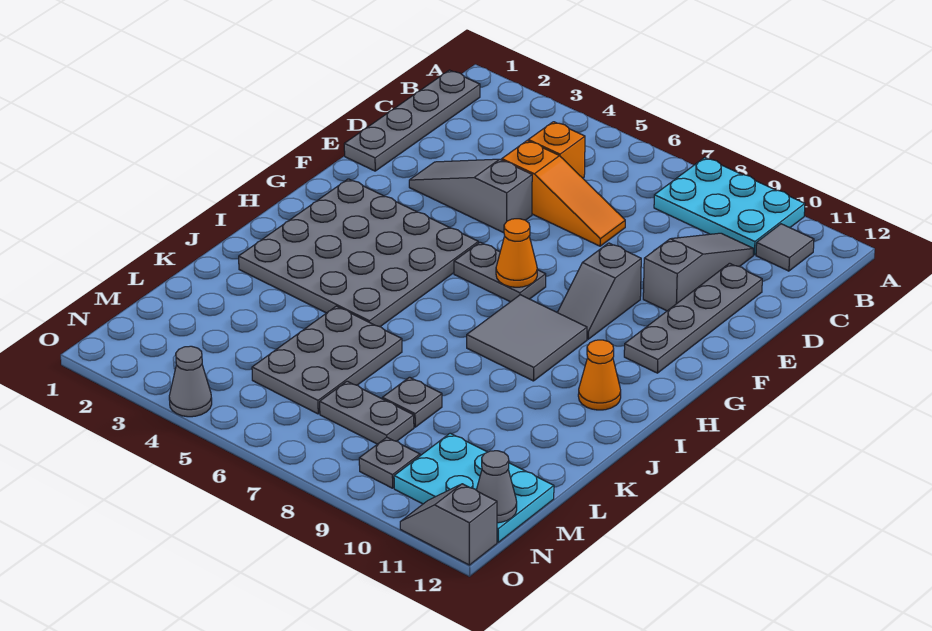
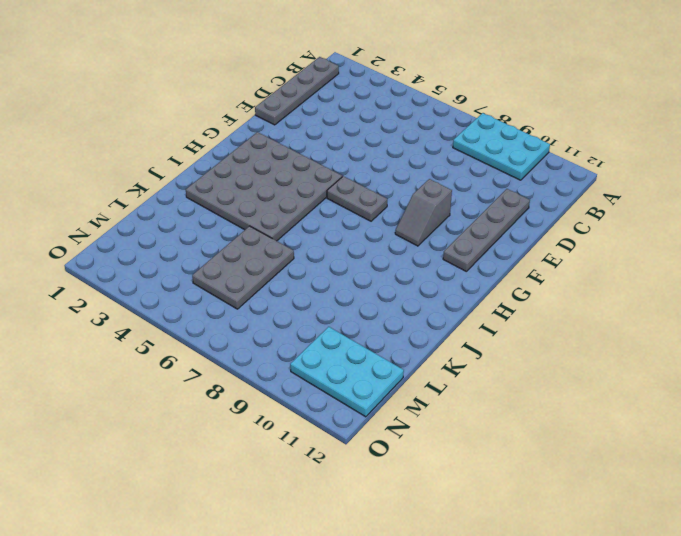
none -> grey tile B11 level 1
none -> orange brick C5 level 1
none -> grey slope C10:E10 level 1 top E

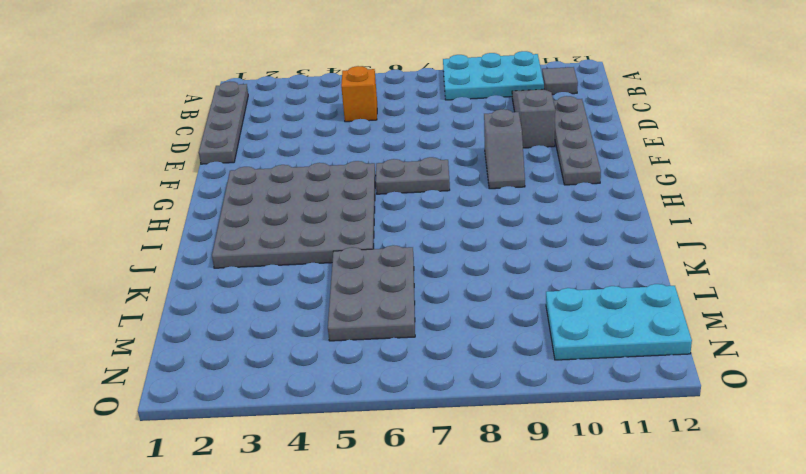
none -> orange slope D5:D7 level 1 top 5
none -> grey slope E3:E5 level 1 top 5
none -> grey tile H8:I9 level 1

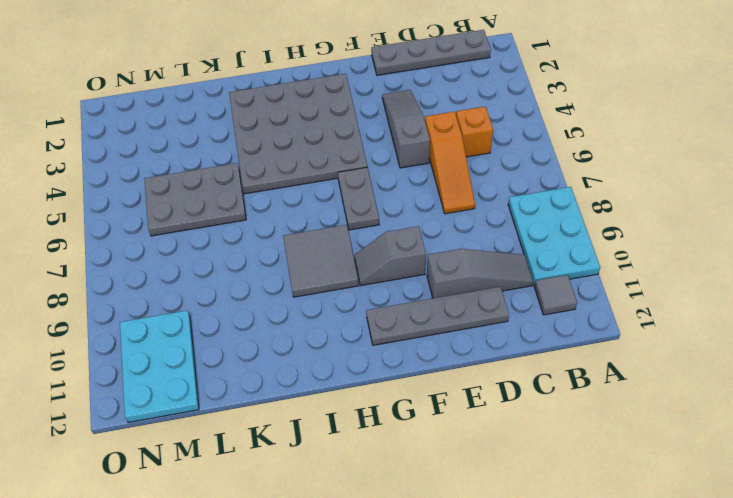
none -> orange cone I11 level 1
none -> grey plate L8 level 1
none -> grey plate M7:M8 level 1

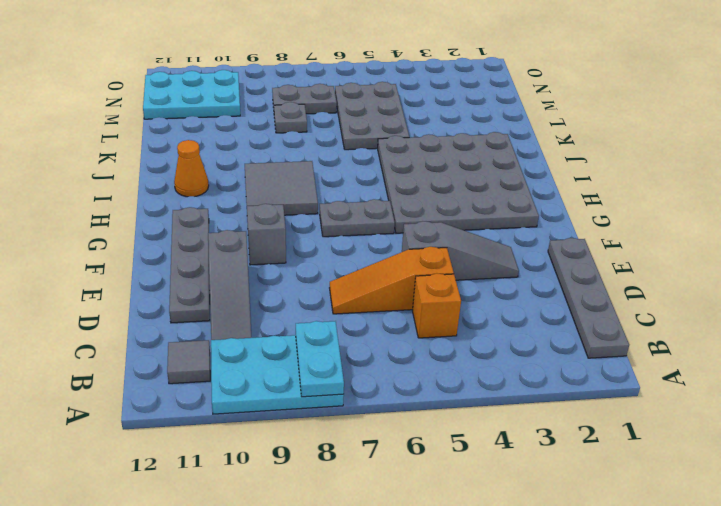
cyan plate A8:B8 level 2 -> none
none -> grey plate N9 level 1
none -> grey cone O4 level 1
none -> grey slope O11:O12 level 1 top 12

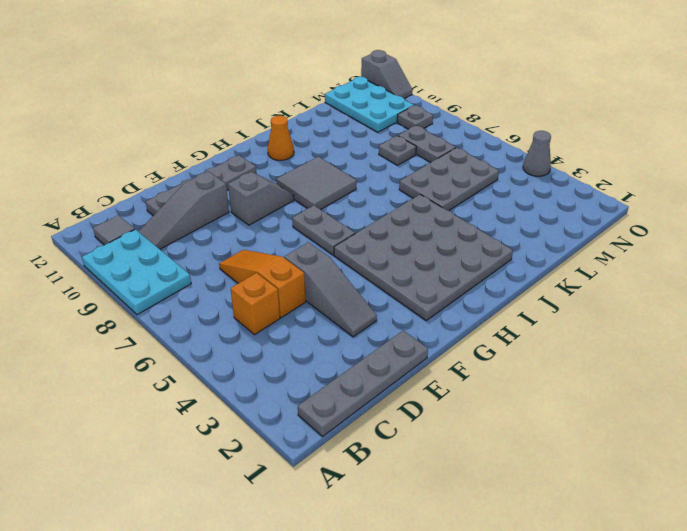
none -> orange cone G7 level 2
none -> grey cone N12 level 2

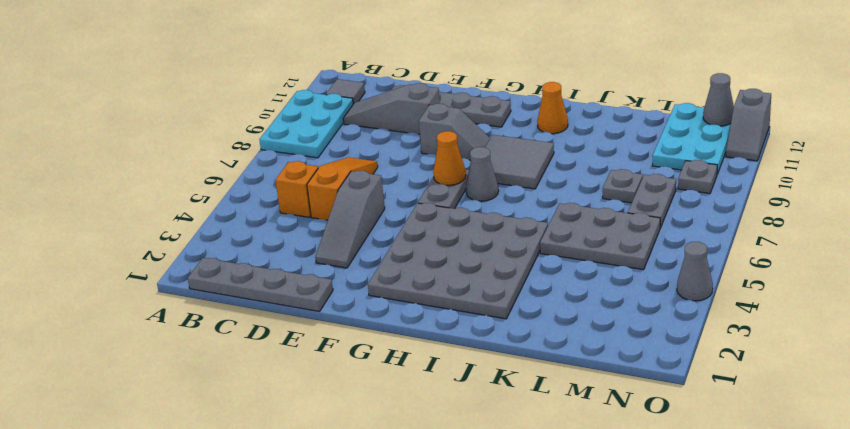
grey cone H7 level 1 -> none

